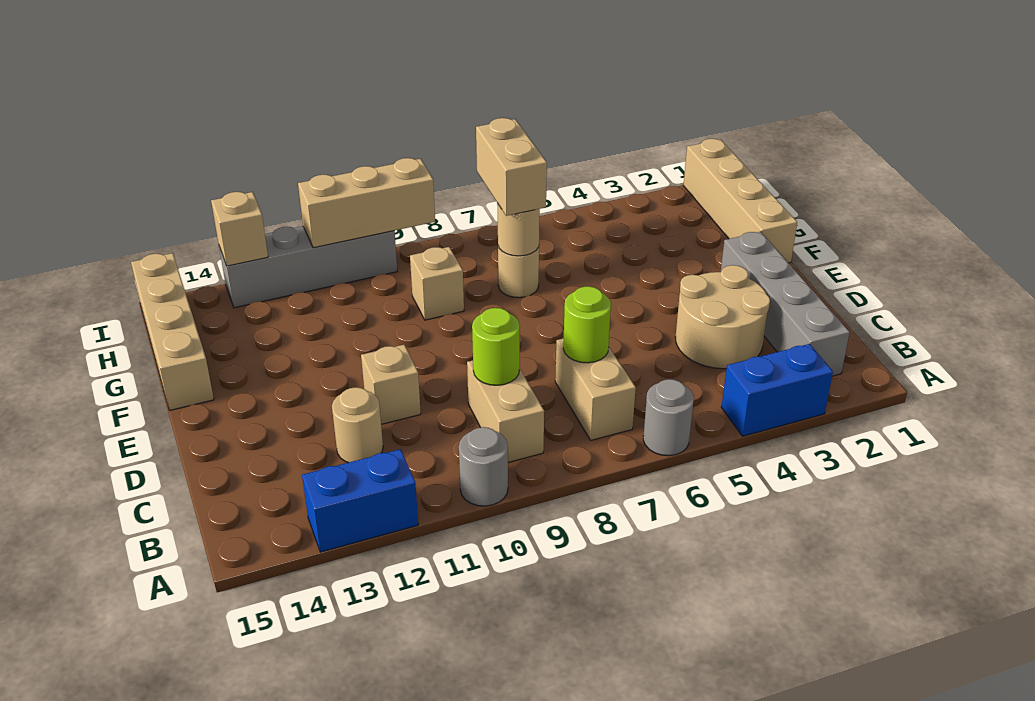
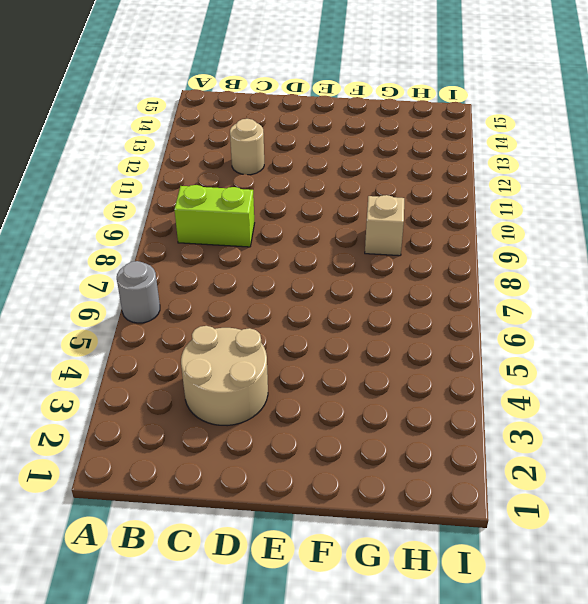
lime brick B9:C9 level 1 -> tan brick B9:C9 level 1
none -> blue brick A3:A4 level 1
none -> grey round brick A10 level 1
none -> blue brick A12:A13 level 1

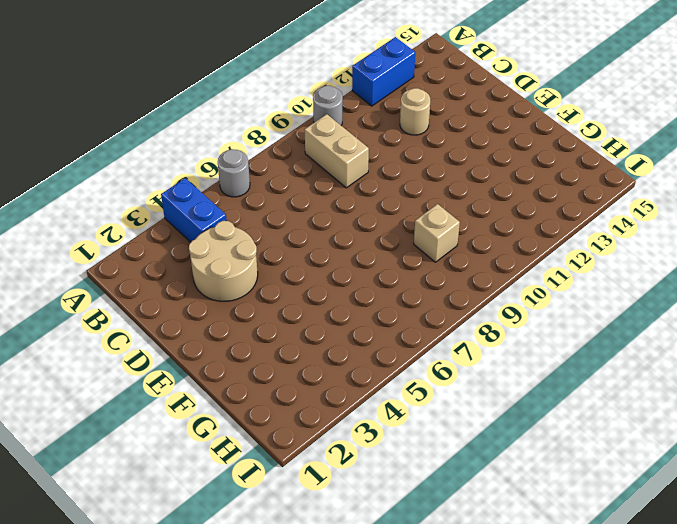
blue brick A4:B4 level 1 -> blue brick A3:A4 level 1
none -> grey brick B2:E2 level 1
none -> tan brick B7:C7 level 1
none -> tan brick D11 level 1

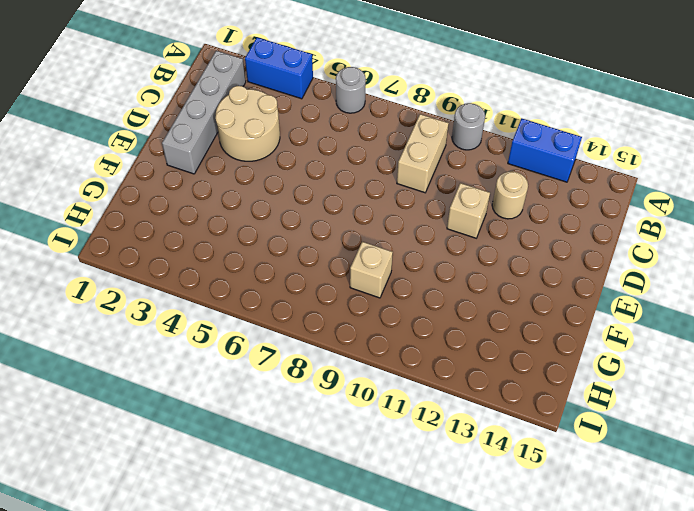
none -> tan brick B7:C7 level 1
none -> tan brick F1:I1 level 1
none -> tan brick F15:I15 level 1

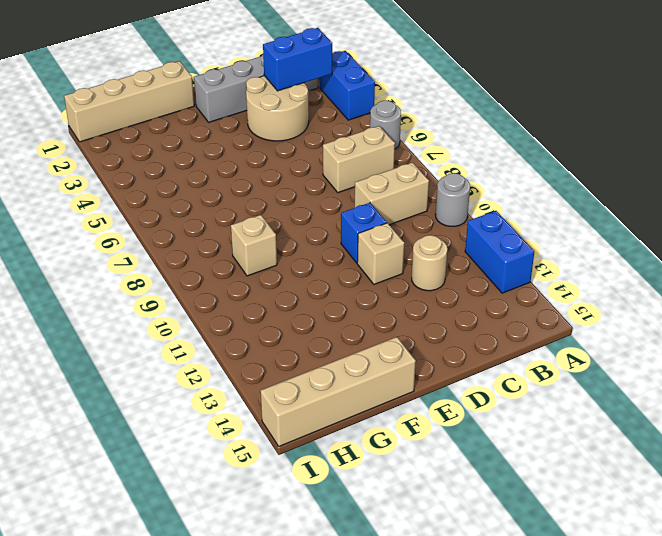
blue brick B3:C3 level 2 -> none
blue brick D10 level 1 -> none
none -> tan round brick G7 level 1
none -> grey brick I10:I13 level 1
none -> lime round brick C7 level 2

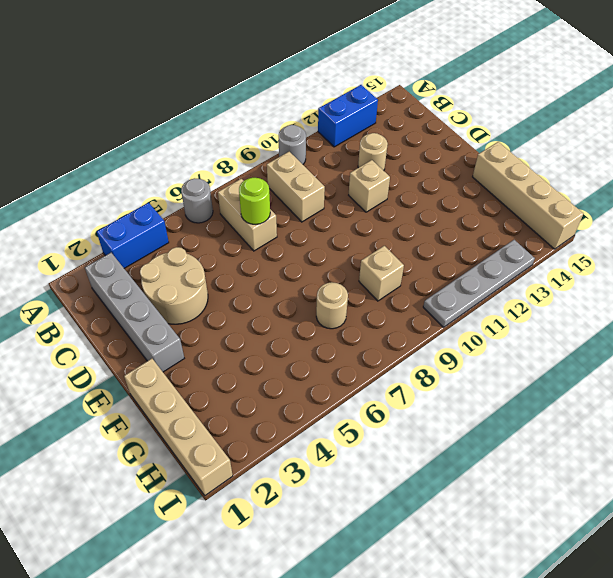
grey plate I10:I13 level 1 -> grey brick I10:I13 level 1
none -> lime round brick C9 level 2
none -> tan round brick G7 level 2
none -> tan brick I9:I11 level 2

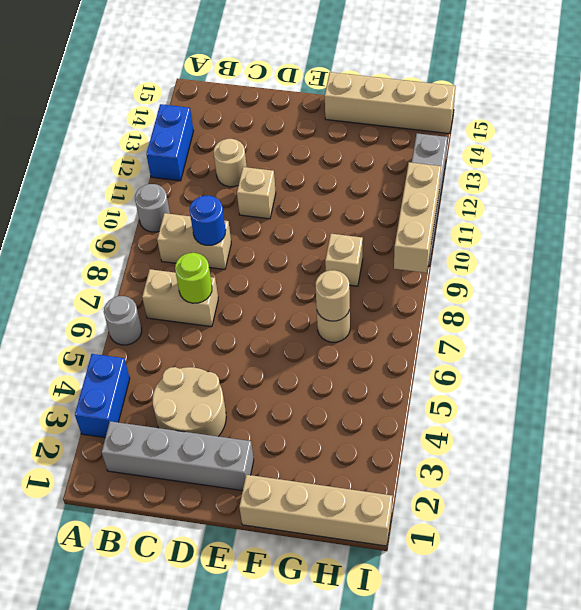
blue round brick C9 level 2 -> lime round brick C9 level 2
none -> tan brick I13 level 2
none -> tan brick G7:H7 level 3

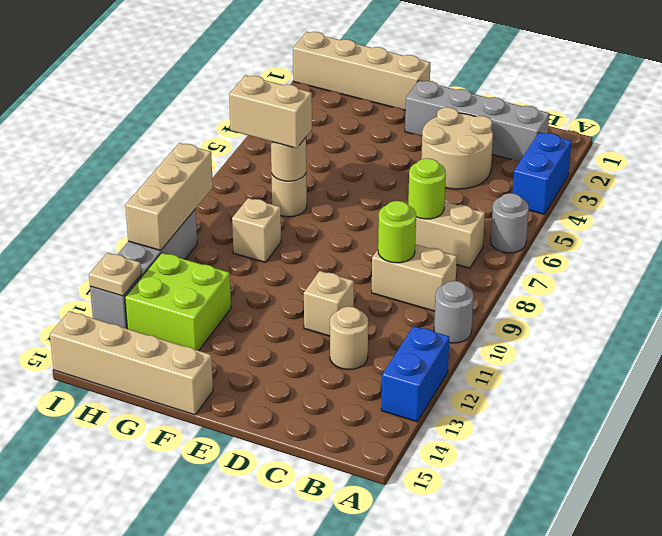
lime brick G12:H13 level 1 -> none
tan plate I13 level 2 -> tan brick I13 level 2

